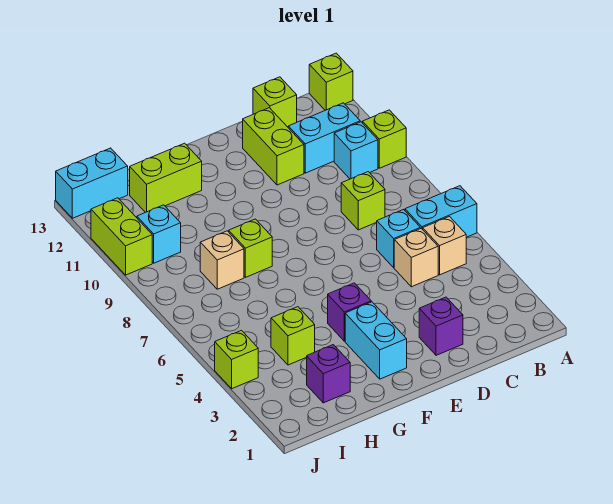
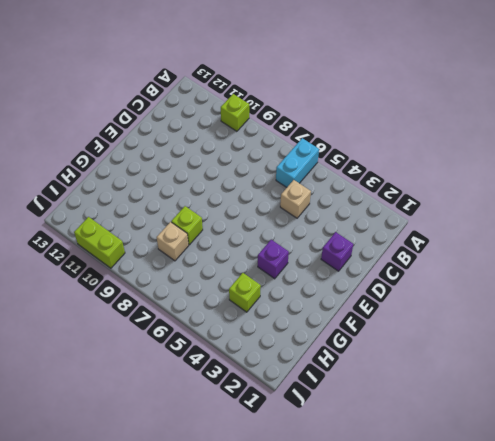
none -> lime brick A13 level 1
none -> tan brick B5 level 1
none -> cyan brick B10 level 1

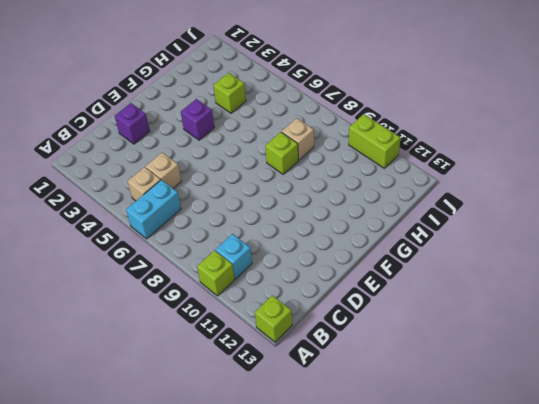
none -> cyan brick B11:C11 level 1
none -> cyan brick C6 level 1
none -> lime brick C8 level 1

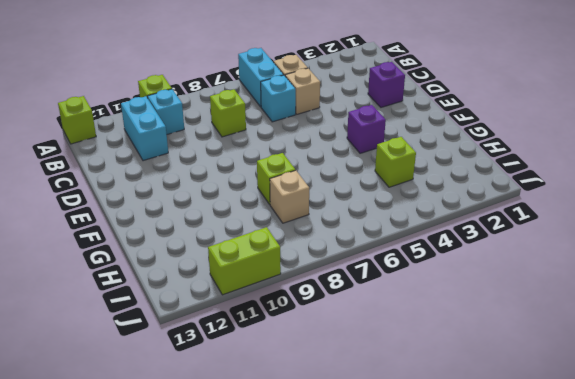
none -> lime brick C13 level 1
none -> lime brick D11:D12 level 1
none -> cyan brick F2:F3 level 1

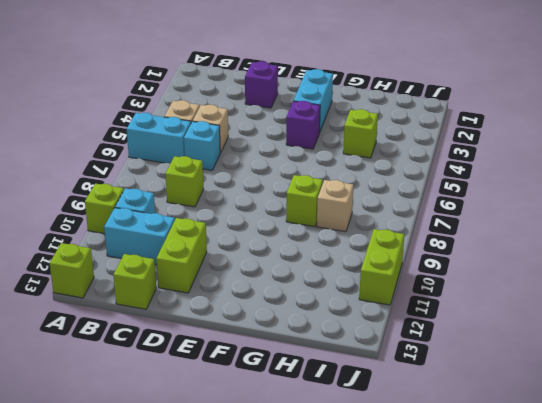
none -> lime brick G12:H12 level 1
none -> purple brick H2 level 1
none -> cyan brick I10 level 1

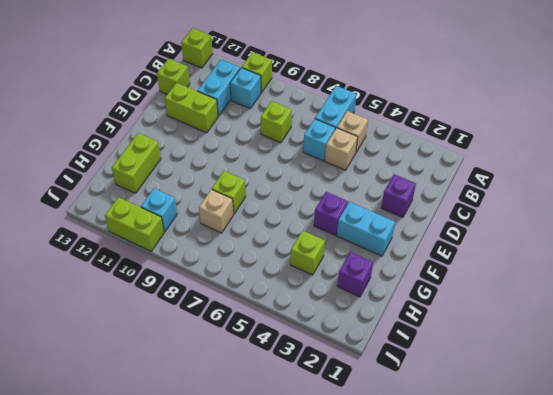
none -> cyan brick I13:J13 level 1
none -> lime brick J4 level 1

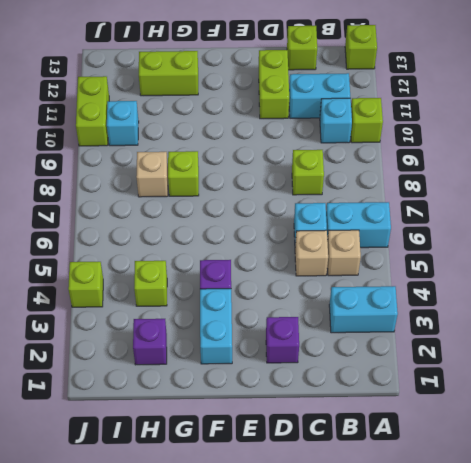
cyan brick A3:B3 level 1 -> cyan brick I13:J13 level 1

